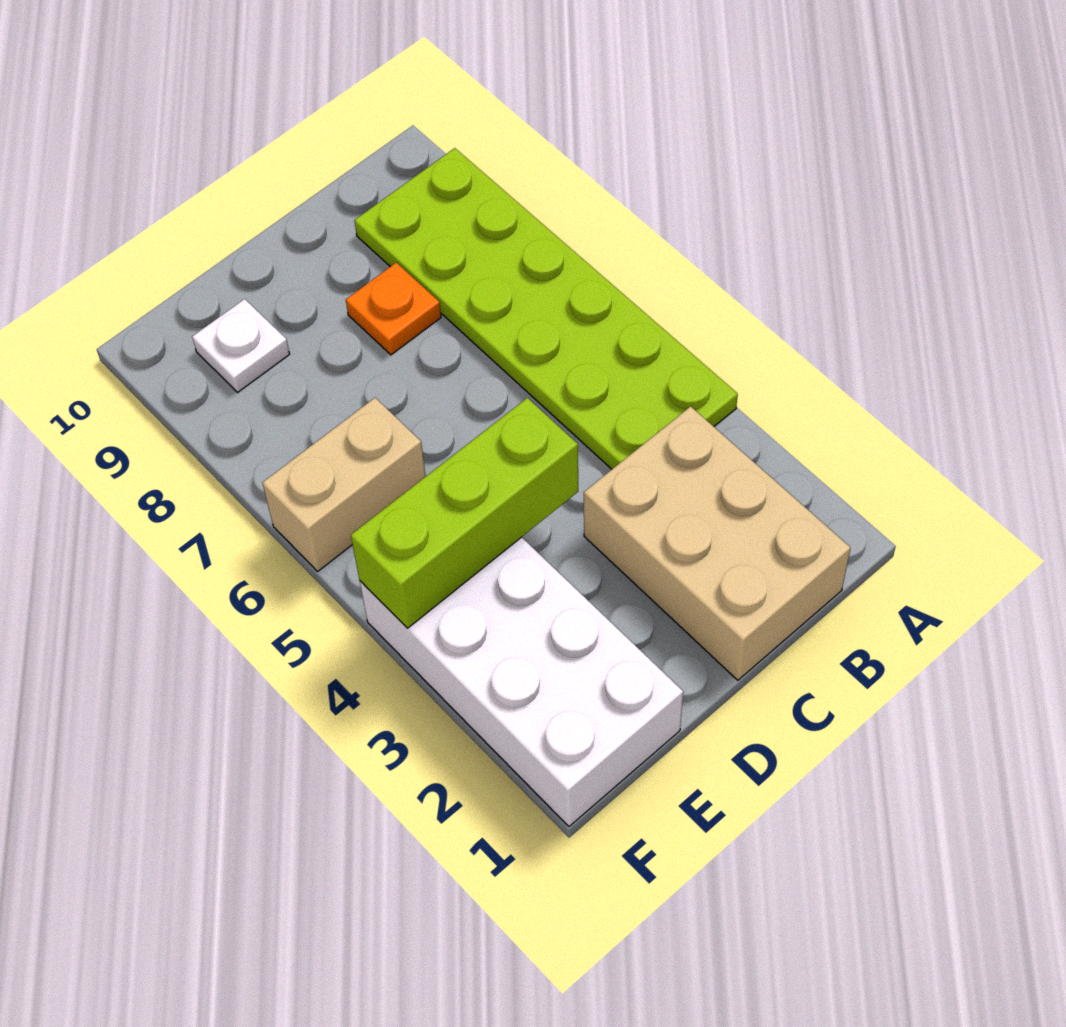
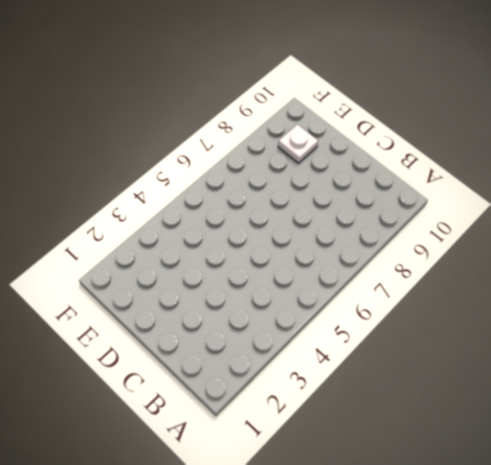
none -> lime plate A4:B9 level 1
none -> tan brick B1:C3 level 1

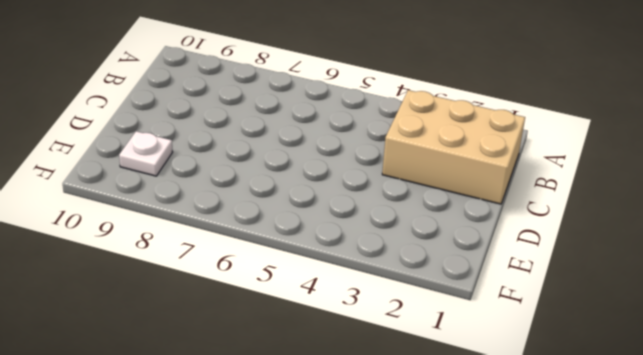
none -> lime plate A4:B9 level 1
none -> orange plate C8 level 1

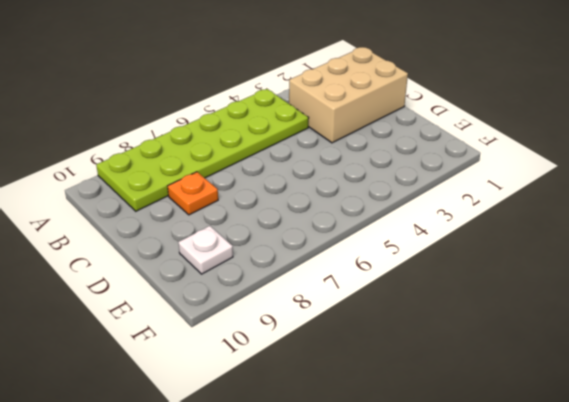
none -> white brick E1:F4 level 1
none -> tan brick E6:F6 level 1

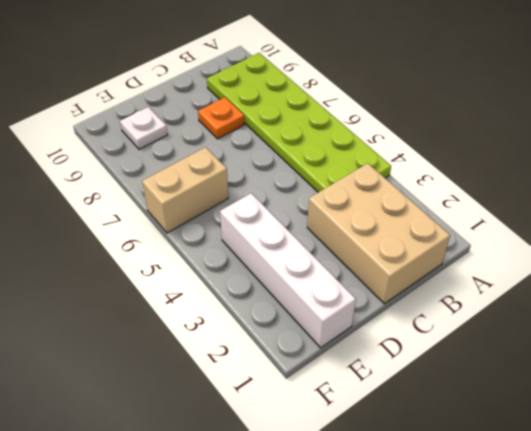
white brick E1:E4 level 1 -> white brick E1:F4 level 1
none -> lime brick D4:F4 level 2

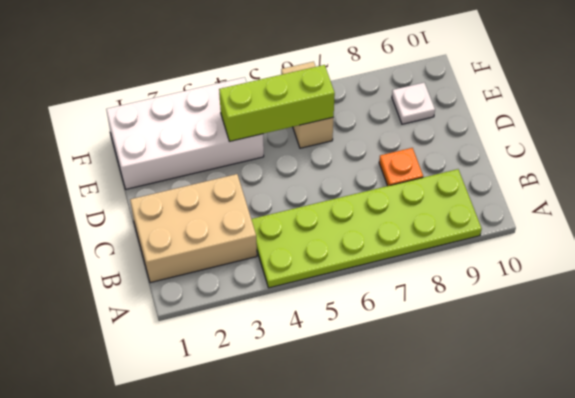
lime brick E4:E6 level 2 -> lime brick D4:F4 level 2

